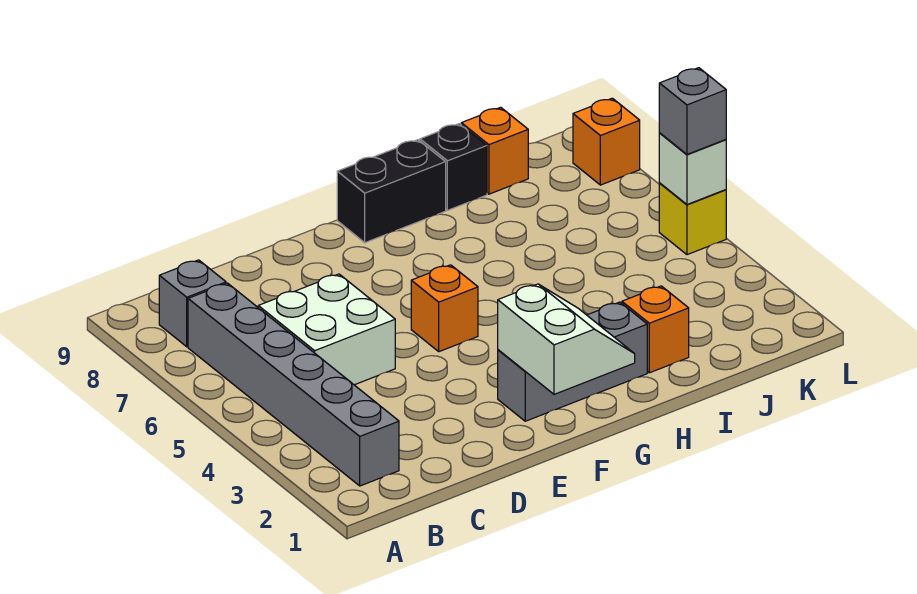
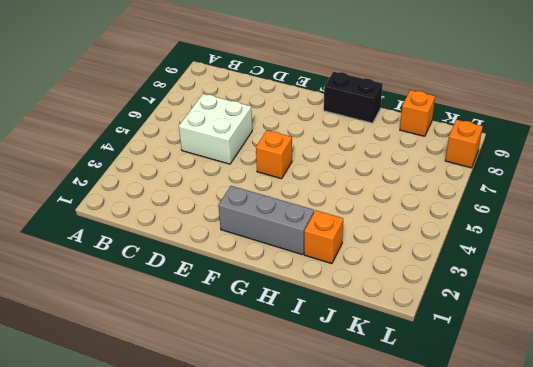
none -> grey brick B2:B7 level 1
none -> grey brick B8 level 1
none -> black brick I9 level 1

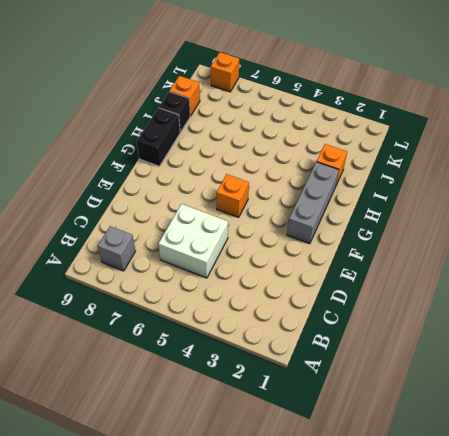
none -> grey brick B2:B7 level 1
none -> yellow brick L5 level 1
none -> white slope F1:G2 level 2 top F

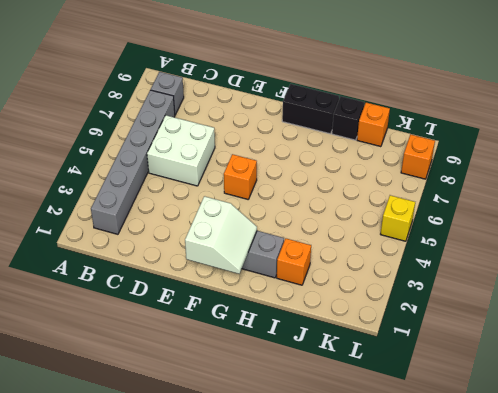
none -> white brick L5 level 2
none -> grey brick L5 level 3

